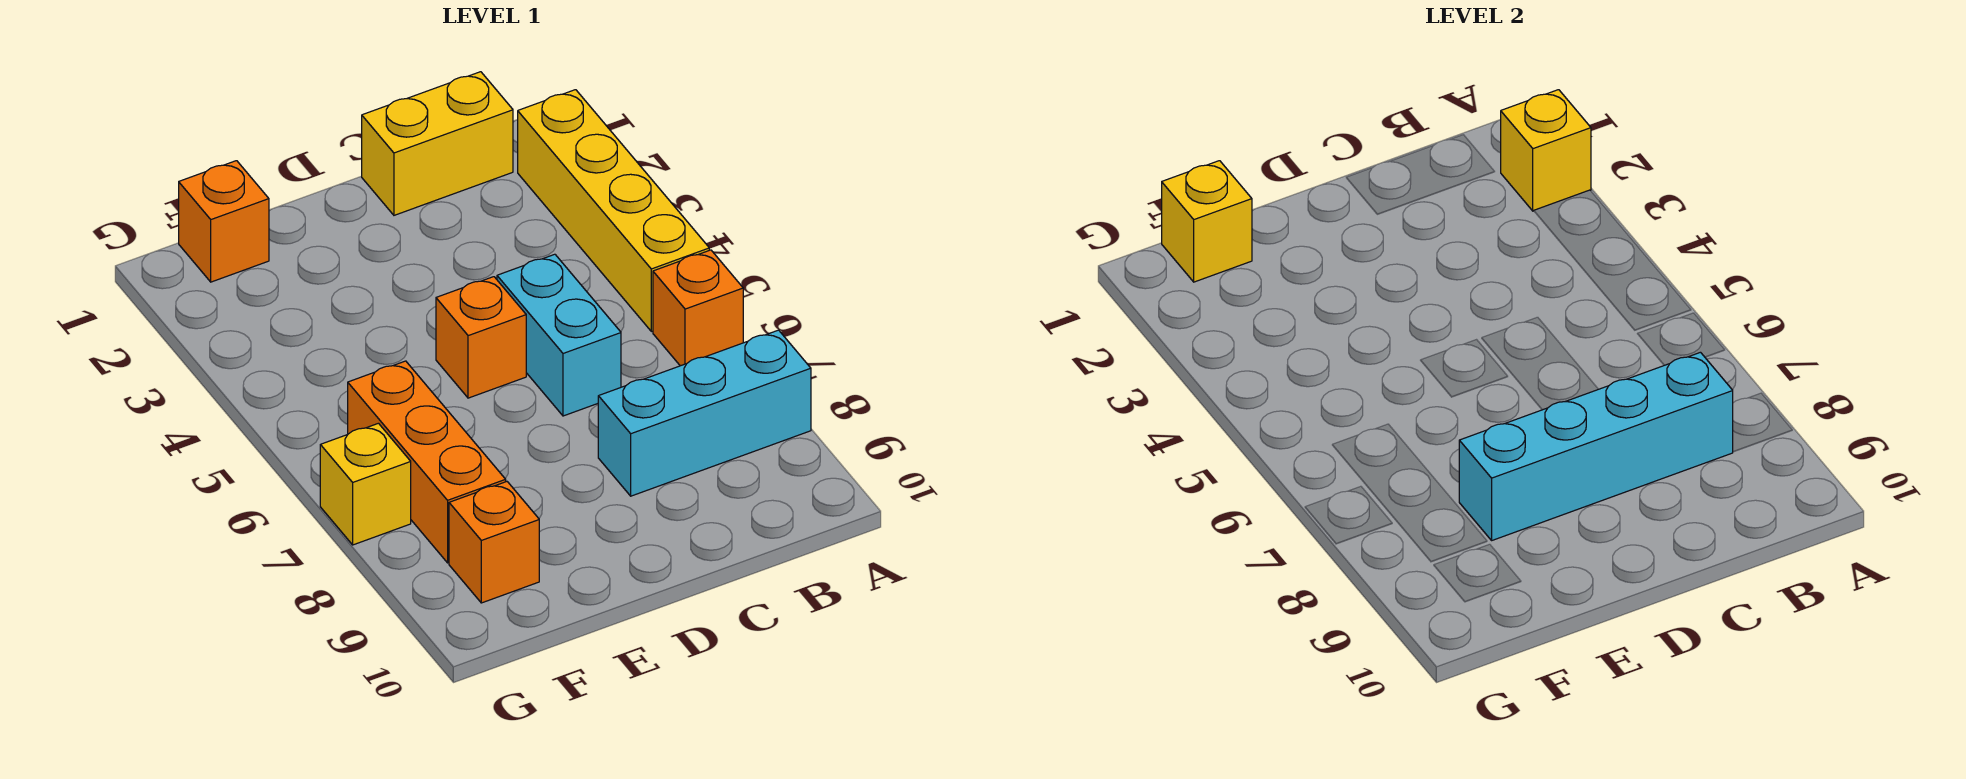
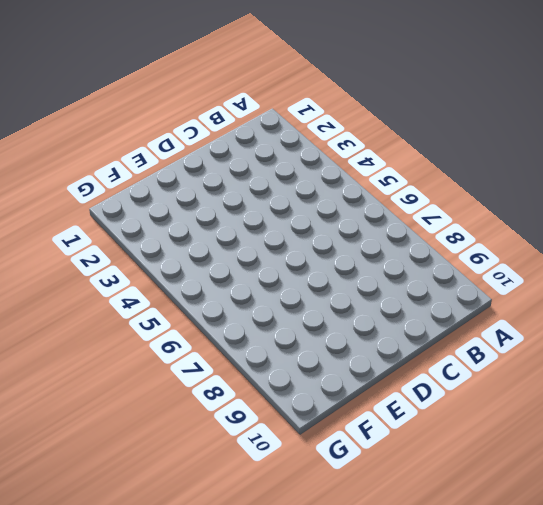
none -> yellow brick A2:A5 level 1
none -> orange brick A6 level 1
none -> cyan brick A8:C8 level 1

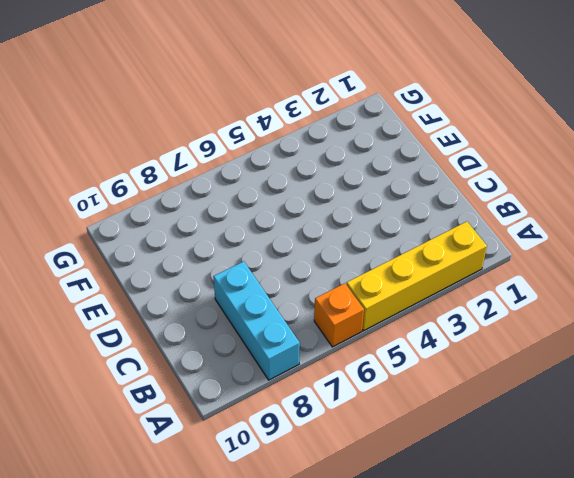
none -> yellow brick B1:C1 level 1
none -> cyan brick C5:C6 level 1
none -> orange brick D5 level 1

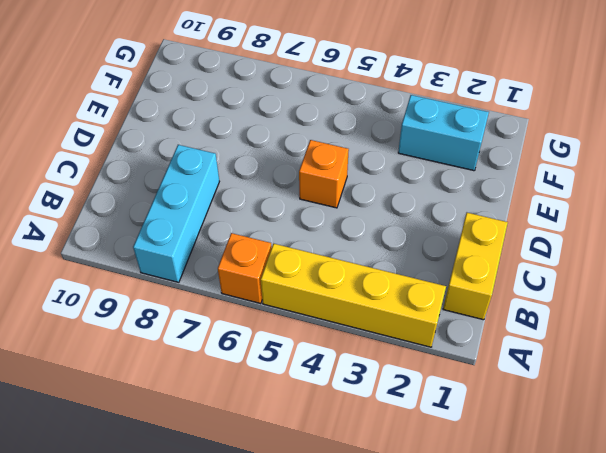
cyan brick F2:F3 level 1 -> cyan brick C5:C6 level 1
none -> orange brick F1 level 1
none -> orange brick F6:F8 level 1
none -> orange brick F9 level 1

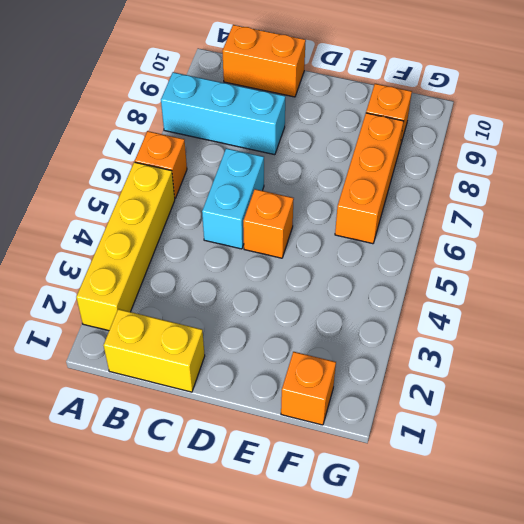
orange brick B10:C10 level 1 -> none
none -> yellow brick G7 level 1
none -> yellow brick A2 level 2
none -> cyan brick B8:E8 level 2

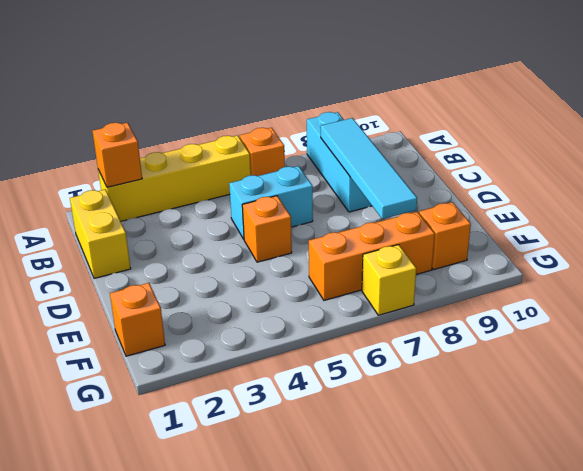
orange brick A2 level 2 -> yellow brick A2 level 2
cyan tile B8:E8 level 2 -> cyan brick B8:E8 level 2
none -> yellow brick F1 level 2

